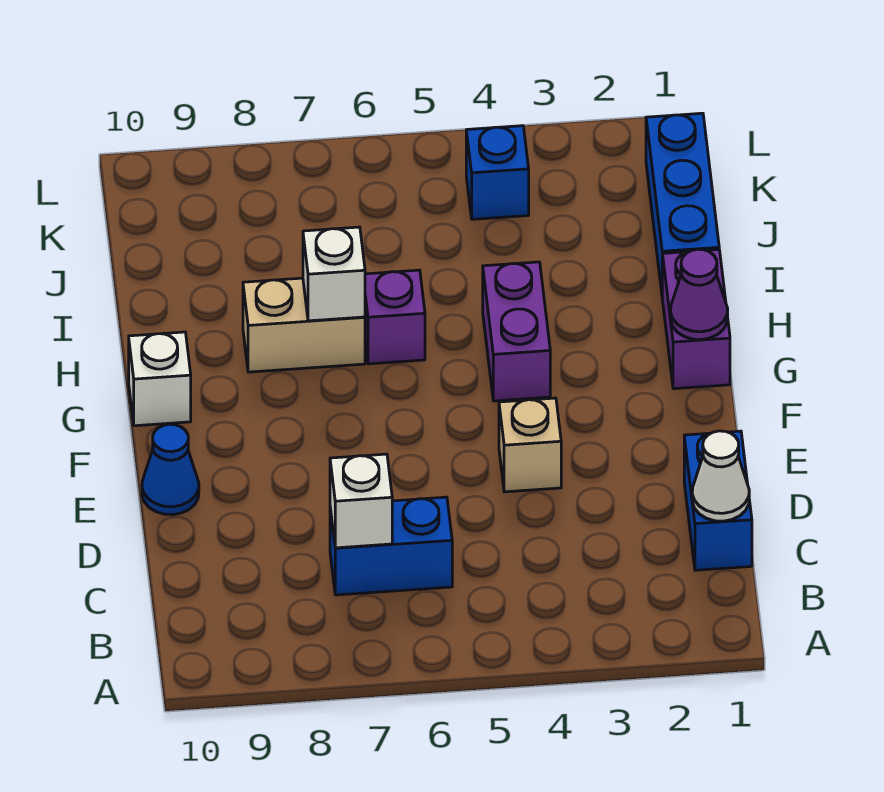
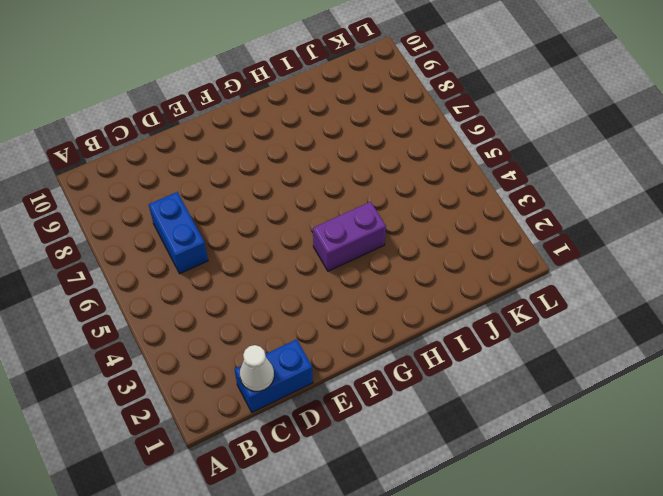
none -> tan brick E4 level 1
none -> blue cone E10 level 1
none -> purple brick G1:H1 level 1

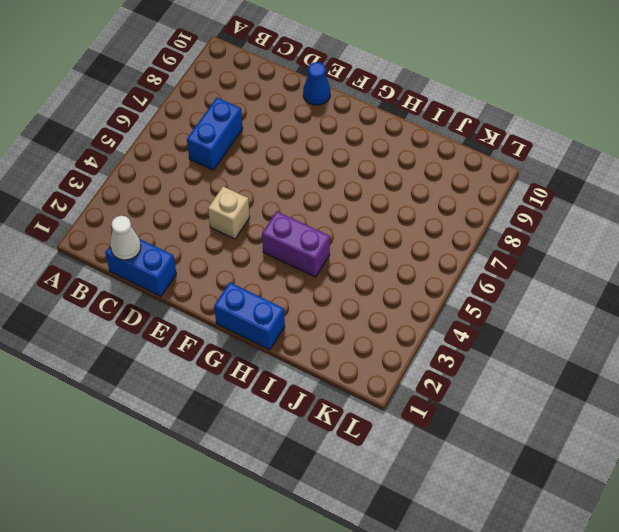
blue brick G1:H1 level 1 -> purple brick G1:H1 level 1
none -> white brick G10 level 1
none -> purple brick H6 level 1
none -> tan brick H7:H8 level 1

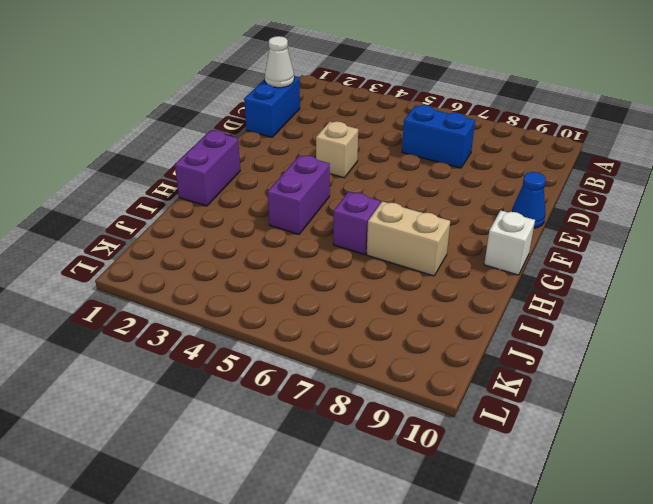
none -> blue brick I1:K1 level 1
none -> blue brick K4 level 1
none -> white brick C7 level 2

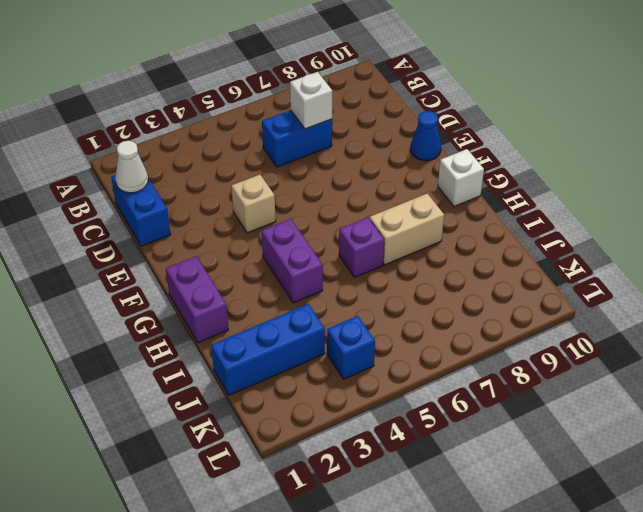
blue brick J1:J3 level 1 -> blue brick I1:K1 level 1
none -> purple cone G1 level 2
none -> white brick H7 level 2

